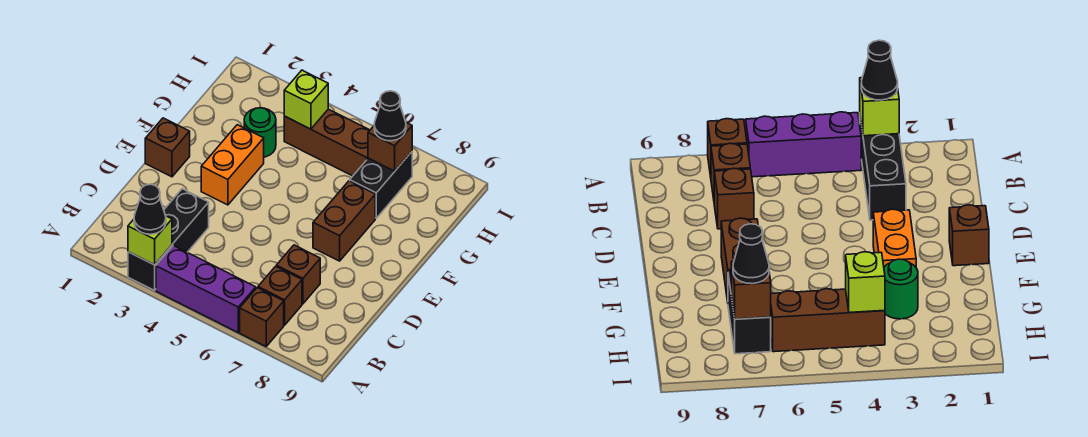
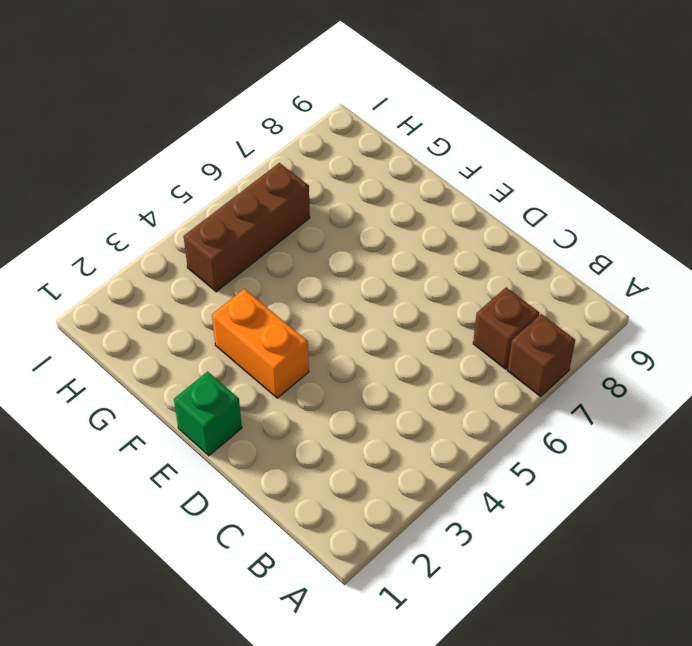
green brick E1 level 1 -> brown brick E1 level 1
none -> black brick A3:C3 level 1
none -> purple brick A4:A6 level 1
none -> brown brick C7 level 1

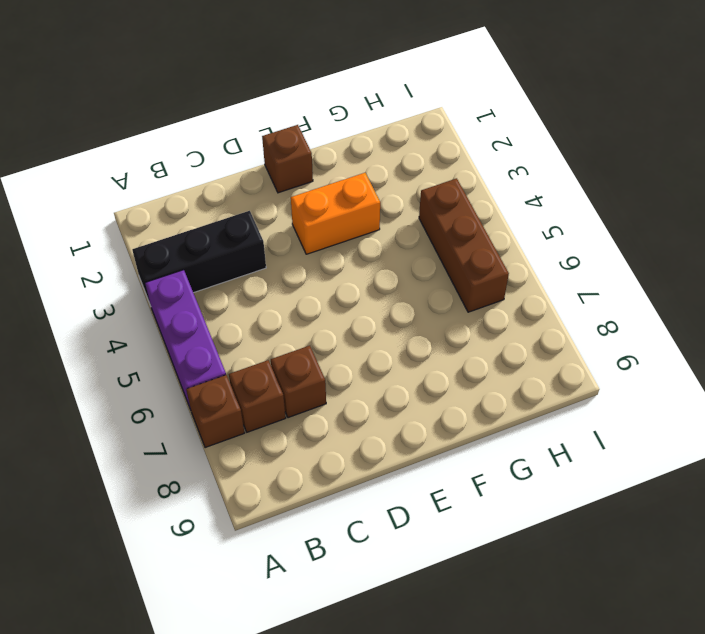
none -> brown brick E7:F7 level 1
none -> green round brick G3 level 1
none -> black brick G7:H7 level 1

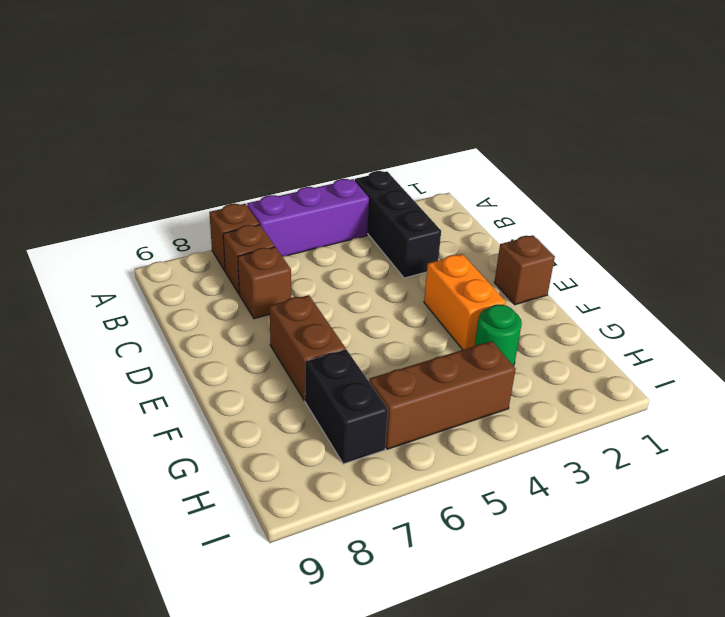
none -> lime brick A3 level 2
none -> lime brick H4 level 2
none -> brown brick H7 level 2

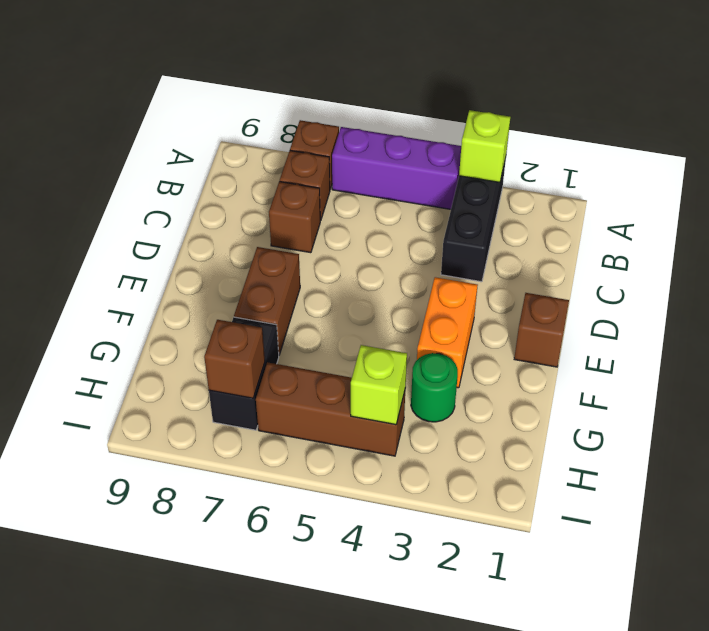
none -> black cone A3 level 3
none -> black cone H7 level 3

